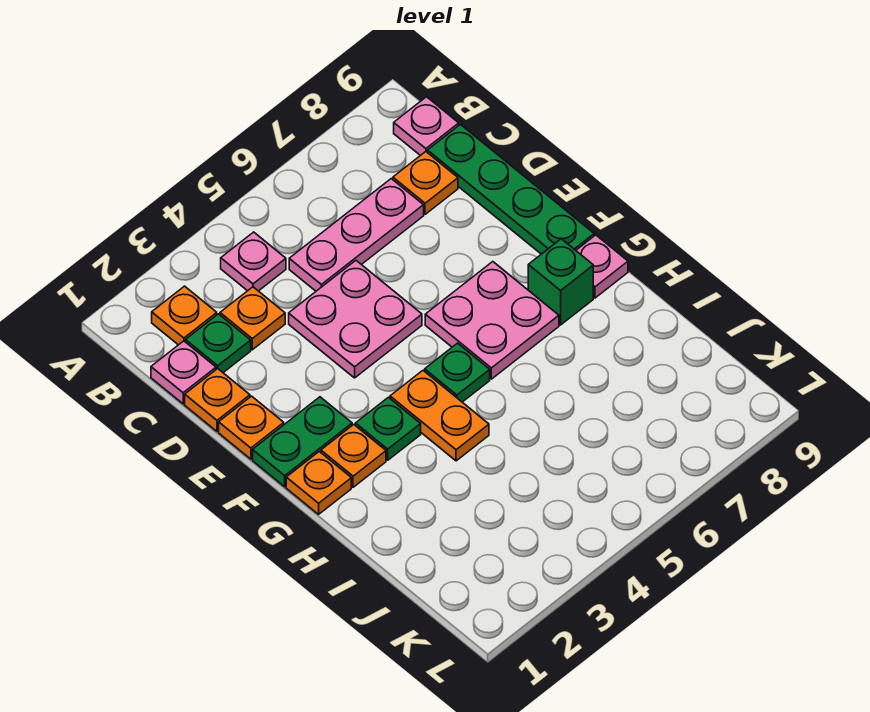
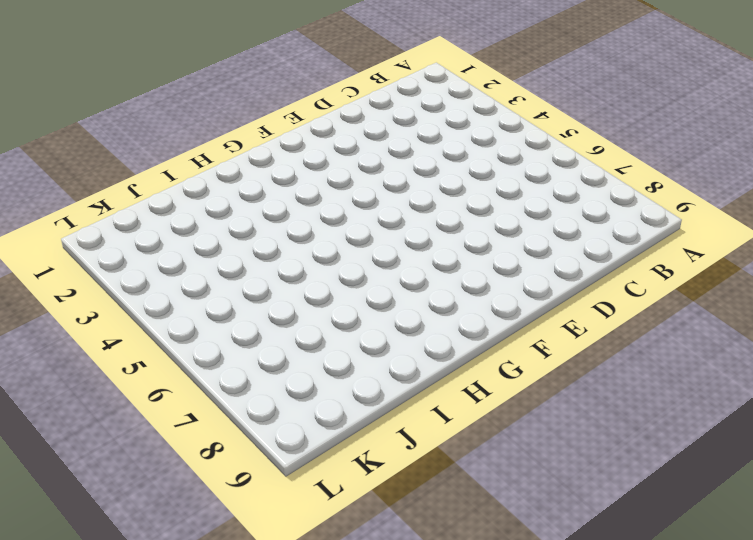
none -> orange plate B2 level 1
none -> pink plate B4 level 1
none -> pink plate B9 level 1

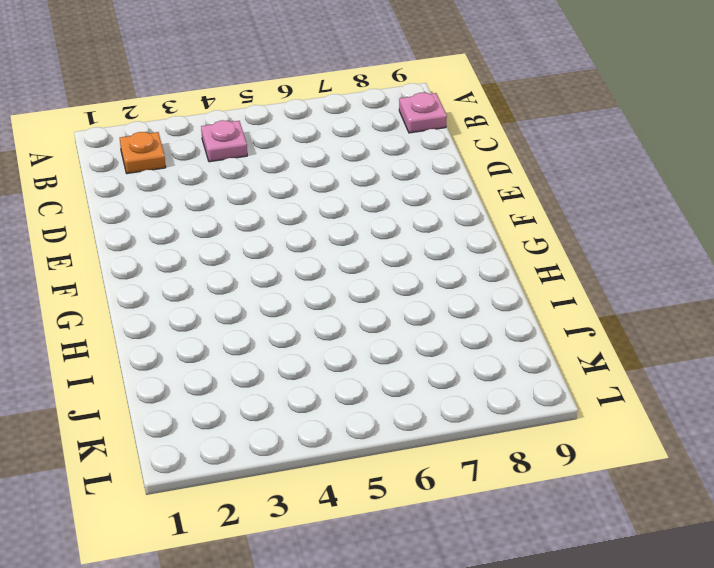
none -> pink plate C1 level 1
none -> green plate C2 level 1
none -> orange plate C3 level 1

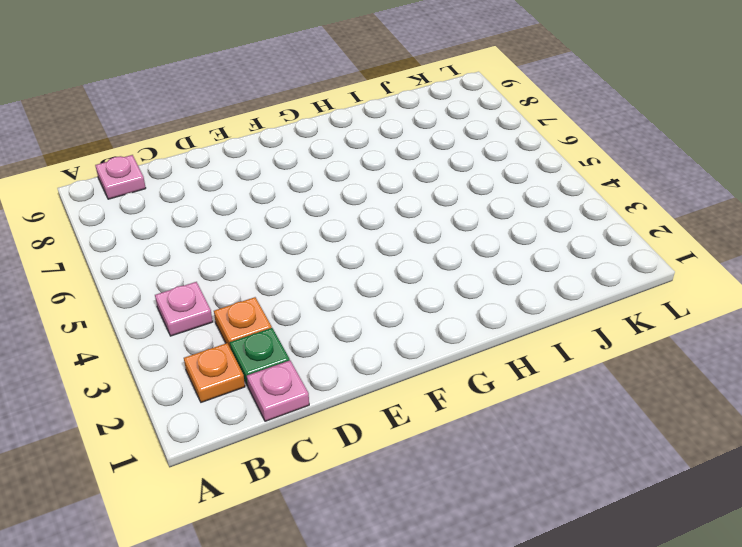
none -> pink plate C5:C7 level 1
none -> orange plate C8 level 1
none -> green plate C9:F9 level 1

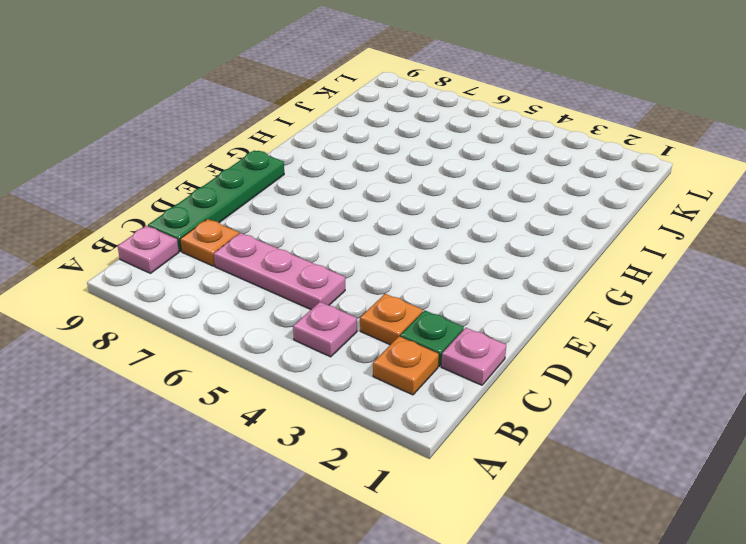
none -> orange plate D1 level 1
none -> pink plate D4:E5 level 1
none -> orange plate E1 level 1

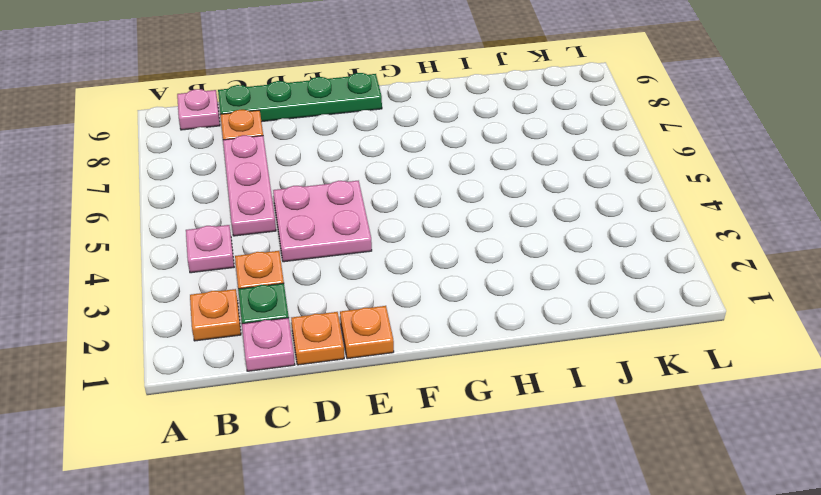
none -> green plate F1:F2 level 1
none -> pink plate F6:G7 level 1
none -> orange plate G1 level 1

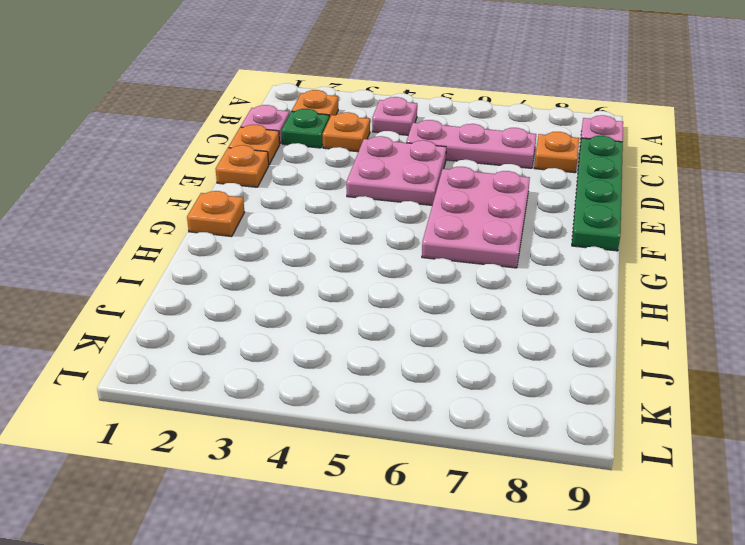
pink plate E6:G7 level 1 -> pink plate F6:G7 level 1
none -> green plate F1:F2 level 1
none -> orange plate G2 level 1
none -> green plate G3 level 1

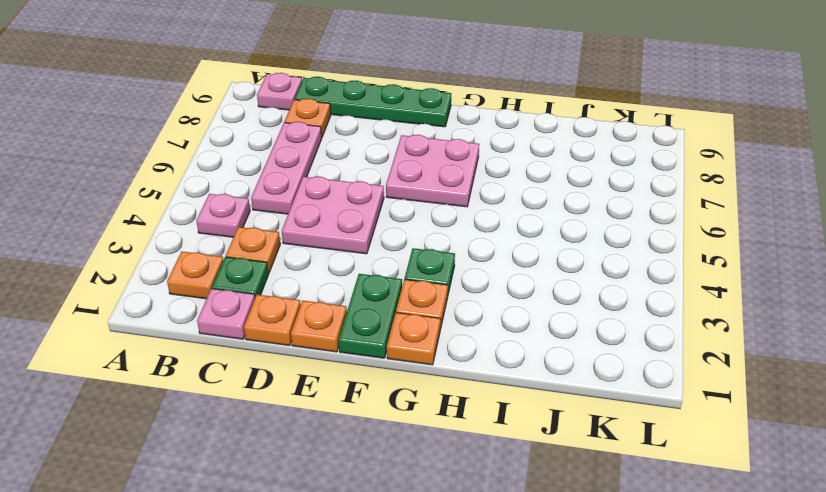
none -> orange plate G4:H4 level 1
none -> green plate G5 level 1
none -> green brick G8 level 1

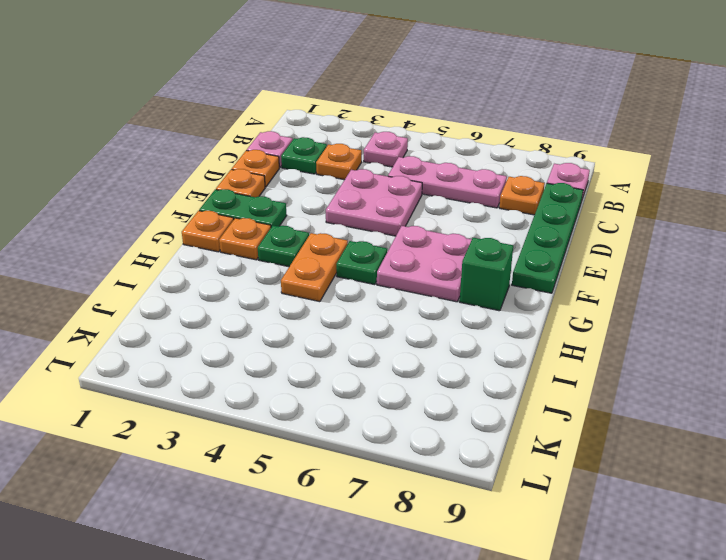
none -> orange plate B2 level 1
none -> pink plate G9 level 1

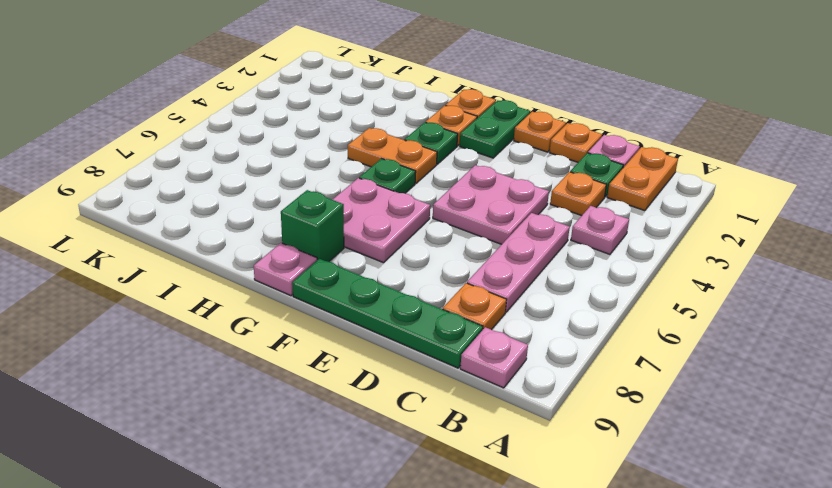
orange plate B1:B2 level 1 -> orange plate B2 level 1

